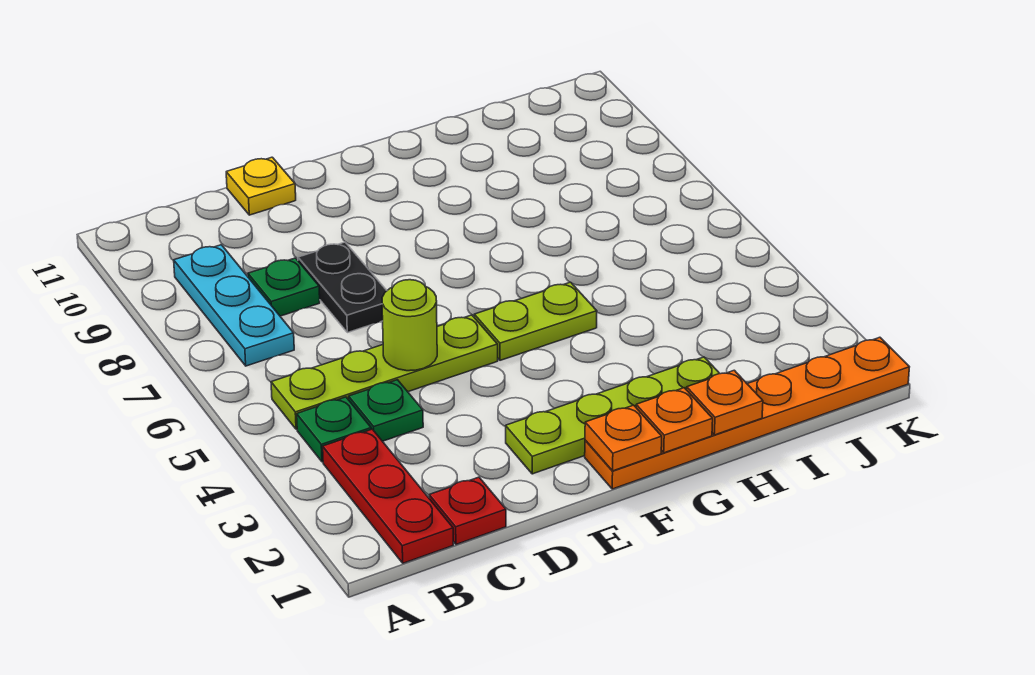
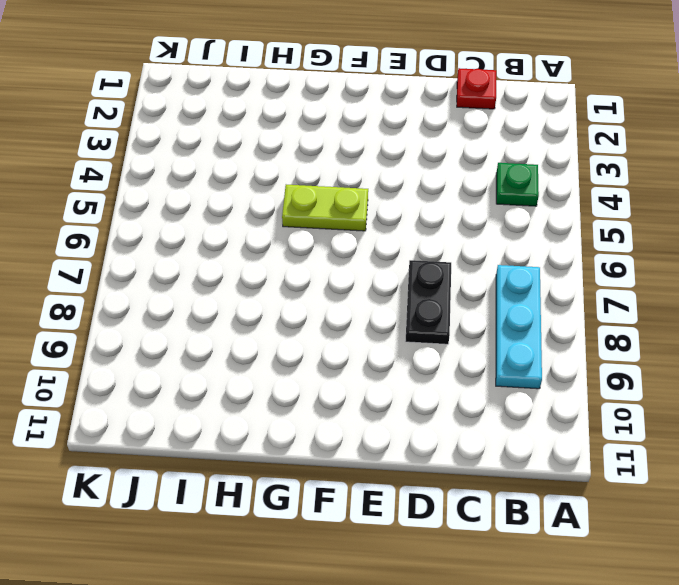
none -> red plate B1:B3 level 1
none -> lime plate B5:E5 level 1
none -> green plate C4 level 1

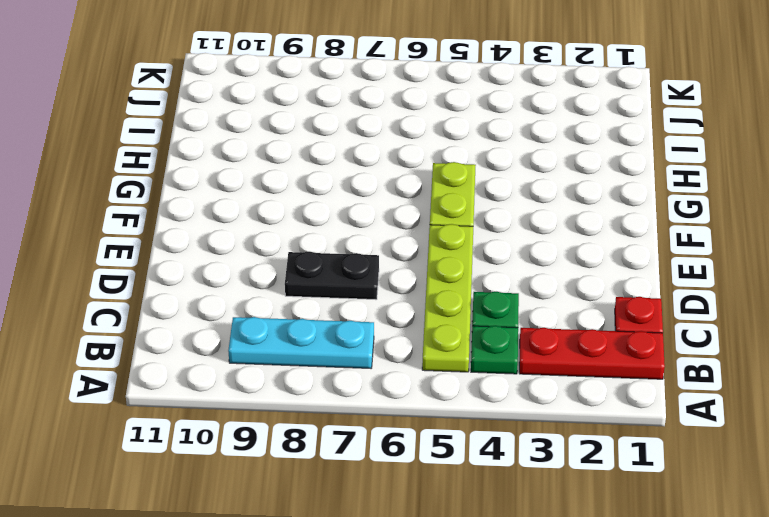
none -> green plate C8 level 1
none -> yellow plate D11 level 1
none -> lime plate E2:H2 level 1

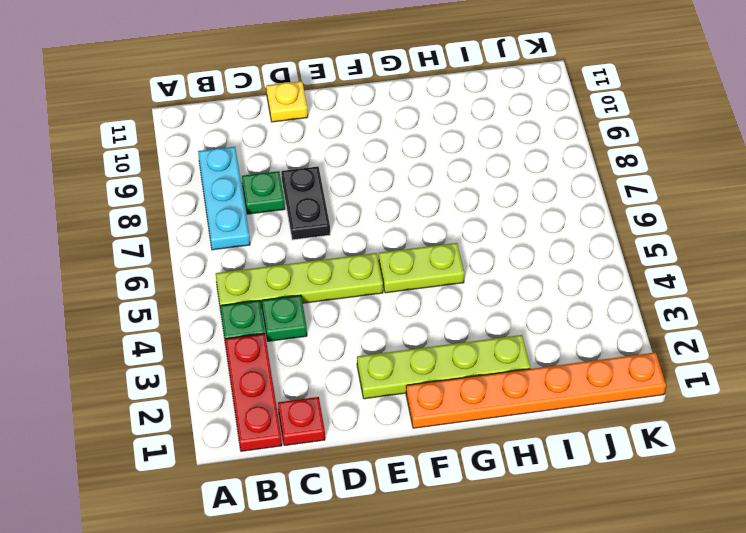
none -> lime round brick D5 level 2
none -> orange plate F1 level 2
none -> orange plate G1 level 2

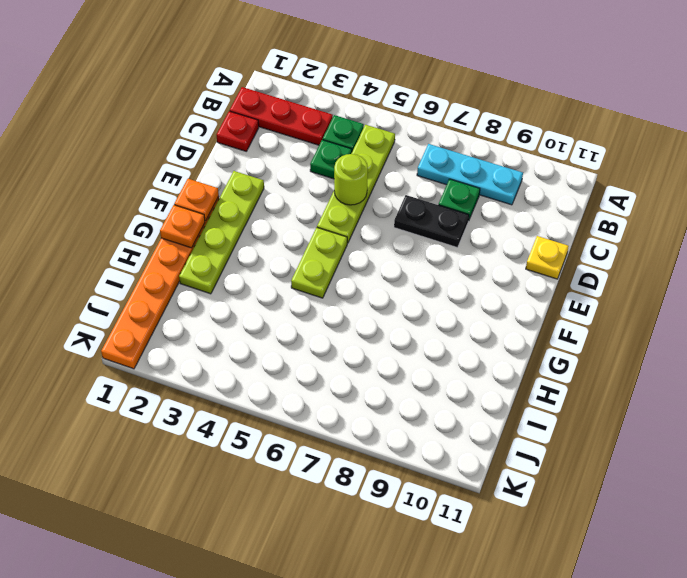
none -> orange plate H1 level 2

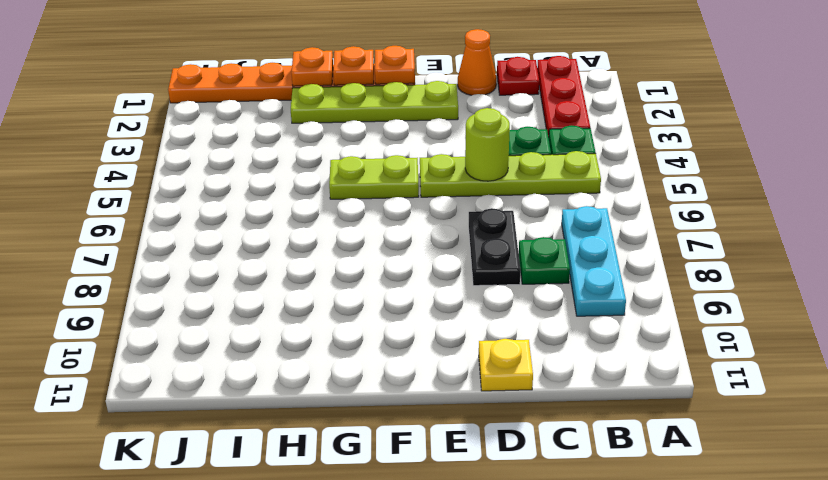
orange cone D1 level 1 -> none

